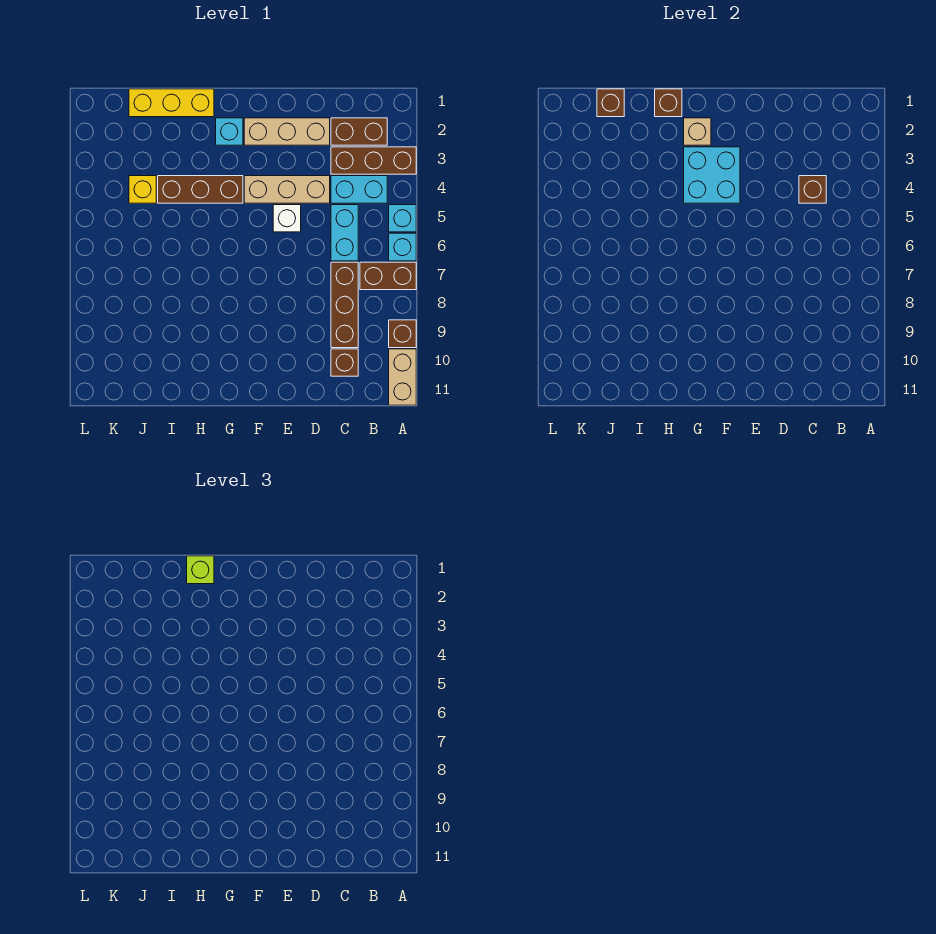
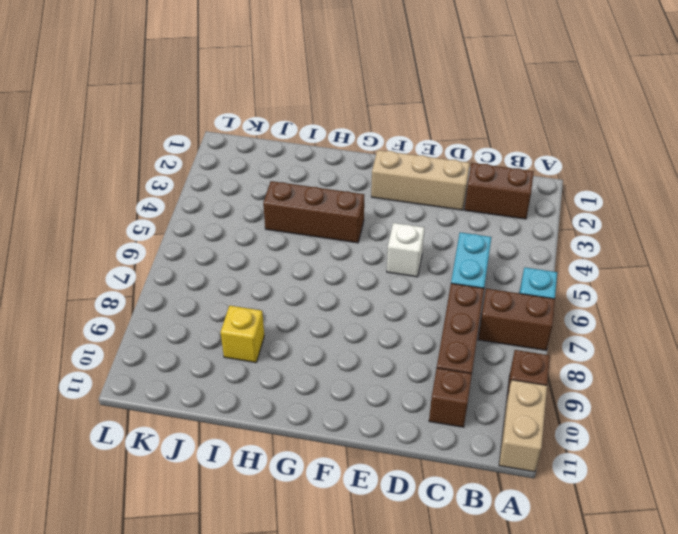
yellow brick I9 level 1 -> yellow brick J4 level 1
none -> brown brick A3:C3 level 1
none -> cyan brick A5 level 1
none -> cyan brick B4:C4 level 1

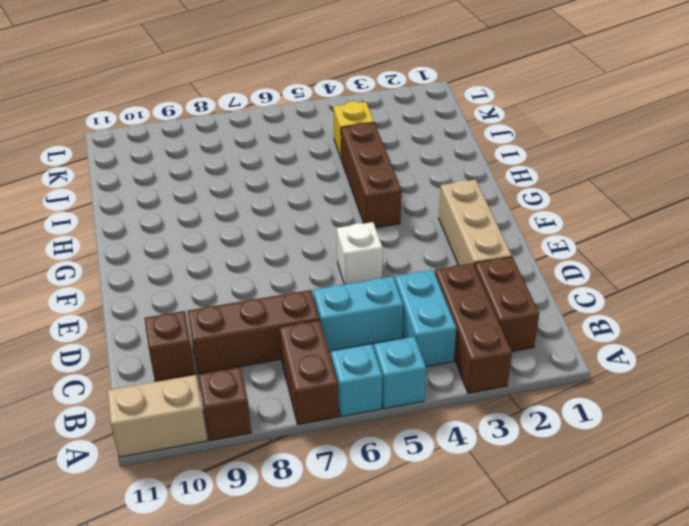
none -> tan brick D4:F4 level 1
none -> cyan brick G2 level 1
none -> yellow brick H1:J1 level 1

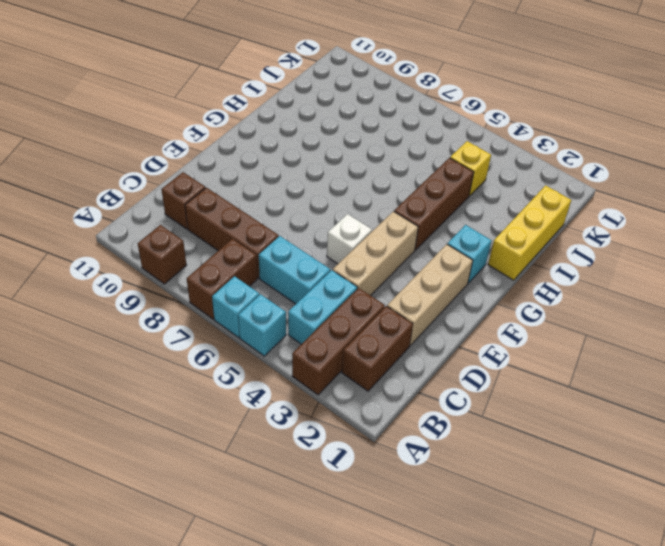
none -> tan brick A10:A11 level 1
none -> brown brick C4 level 2
none -> cyan brick F3:G4 level 2

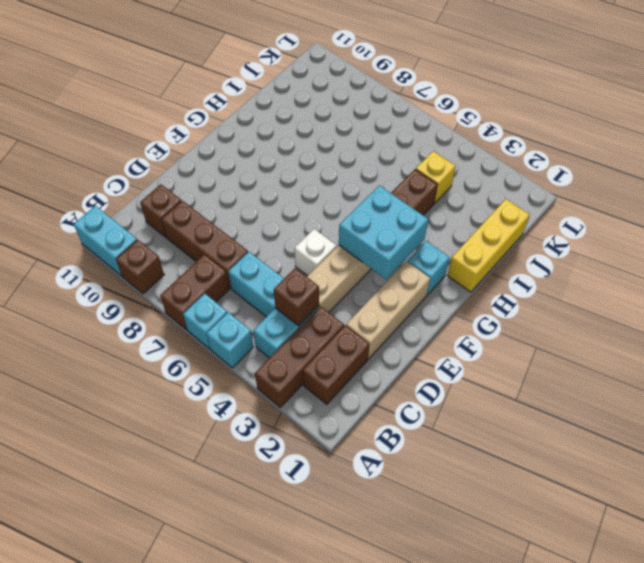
cyan brick A10:A11 level 1 -> tan brick A10:A11 level 1
none -> tan brick G2 level 2
none -> brown brick H1 level 2
none -> brown brick J1 level 2

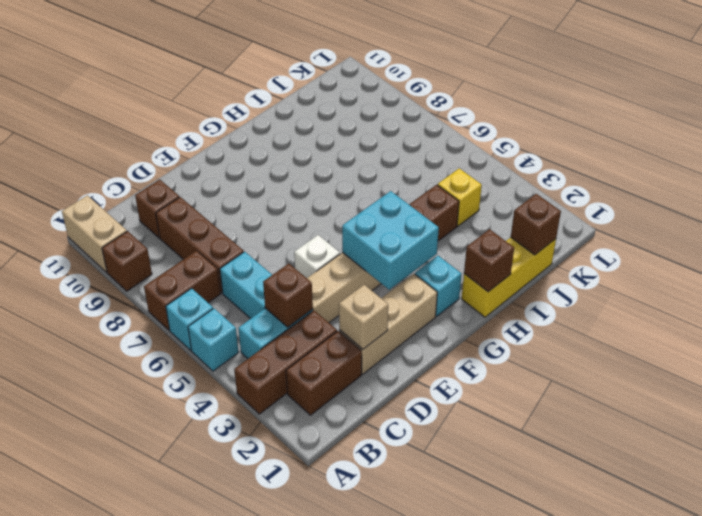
tan brick D2 level 2 -> tan brick G2 level 2
none -> lime brick H1 level 3

